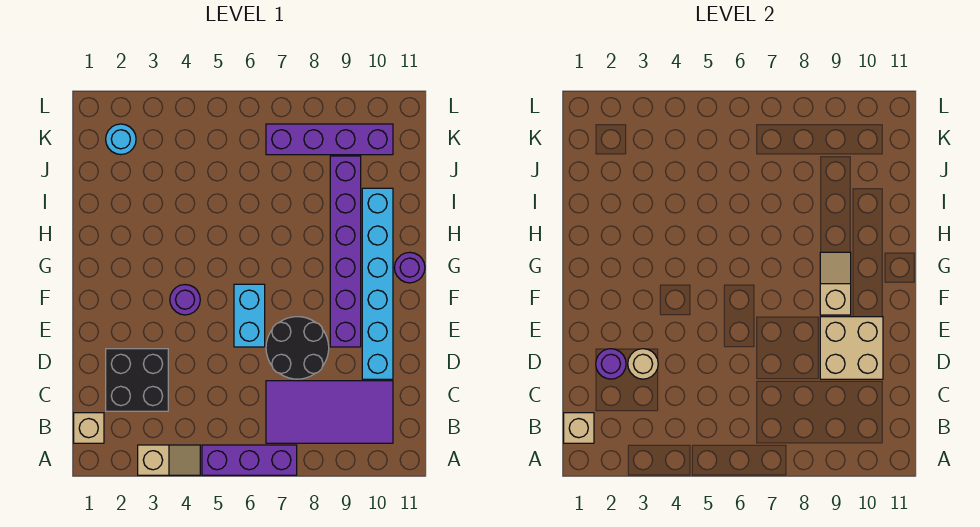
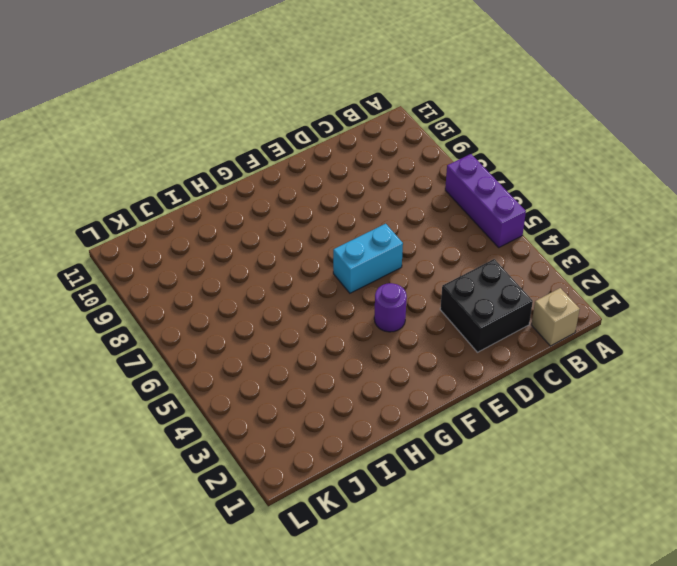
none -> tan slope A3:A4 level 1 top 3
none -> purple tile B7:C10 level 1
none -> black round brick D7:E8 level 1

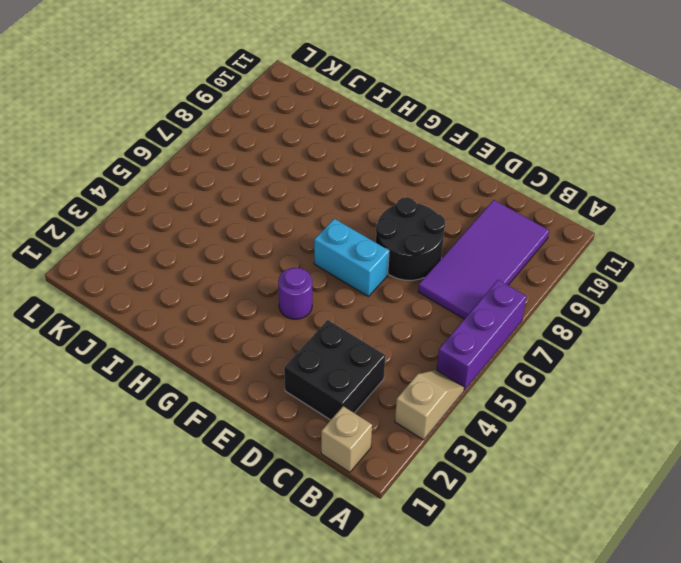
none -> cyan brick D10:I10 level 1
none -> purple brick E9:J9 level 1
none -> purple round brick G11 level 1

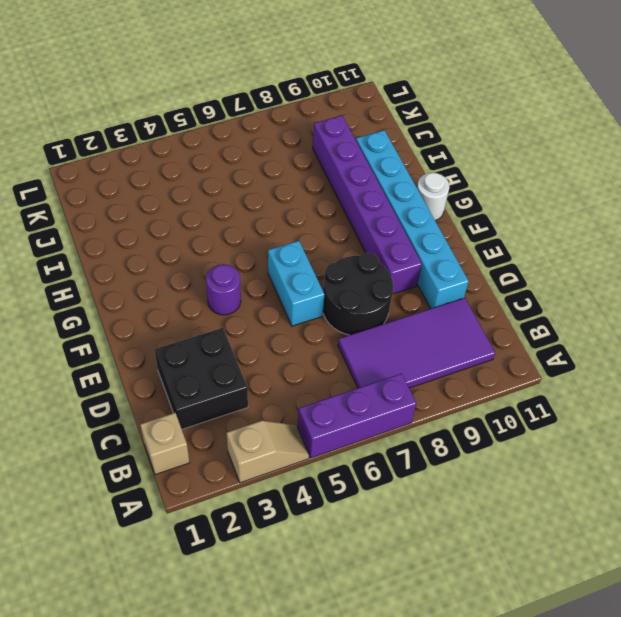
white round brick G11 level 1 -> purple round brick G11 level 1
none -> cyan round brick K2 level 1
none -> purple brick K7:K10 level 1
none -> tan brick B1 level 2

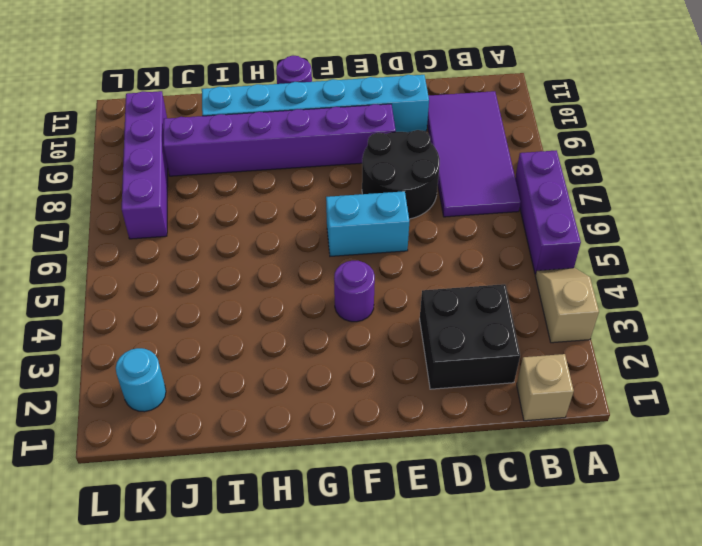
none -> tan brick B1 level 2
none -> purple round brick D2 level 2
none -> tan round brick D3 level 2

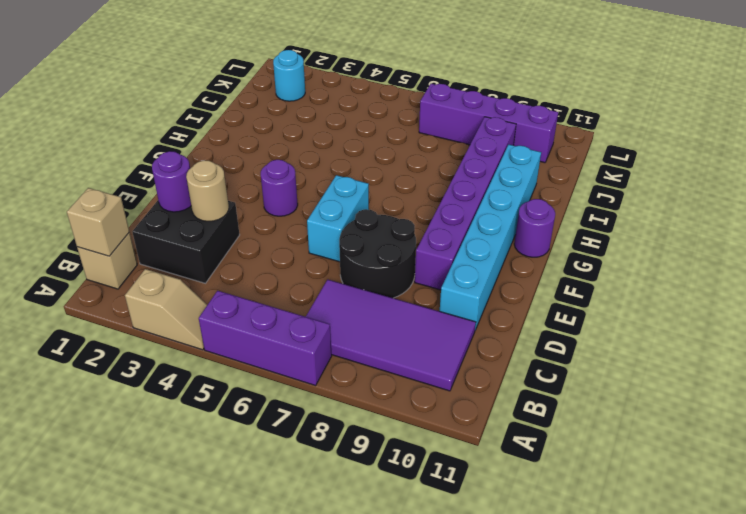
none -> tan brick D9:E10 level 2
none -> tan slope F9:G9 level 2 top F

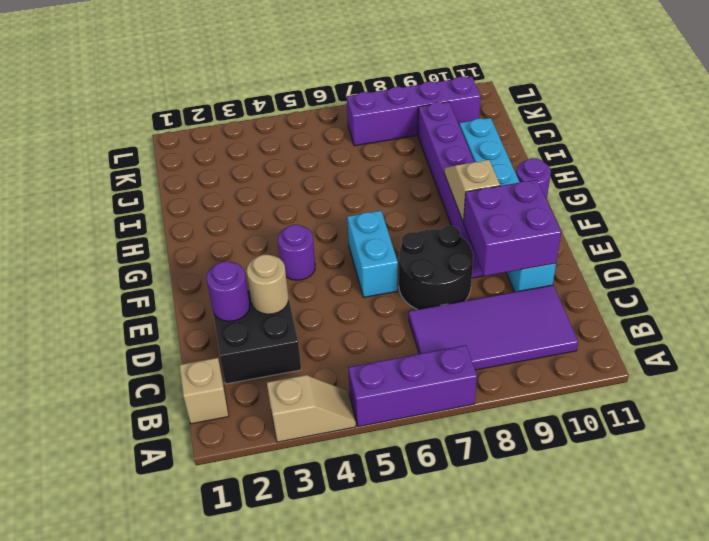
purple brick D9:E10 level 2 -> tan brick D9:E10 level 2
none -> cyan round brick K2 level 1
none -> tan brick B1 level 2

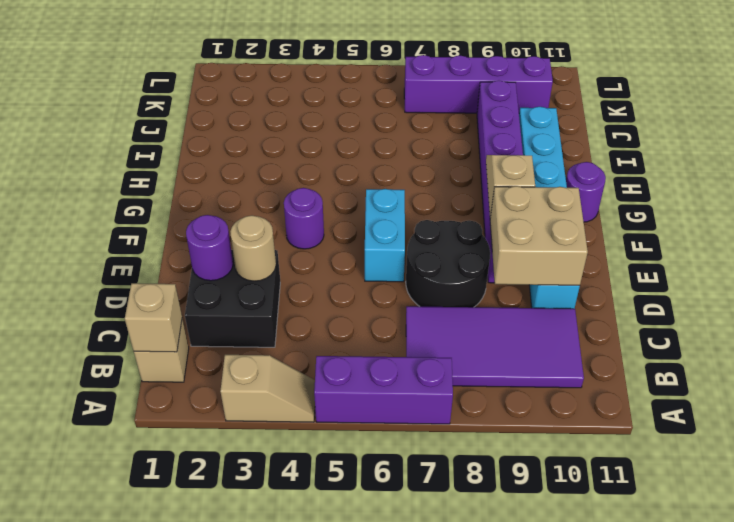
none -> cyan round brick K2 level 1

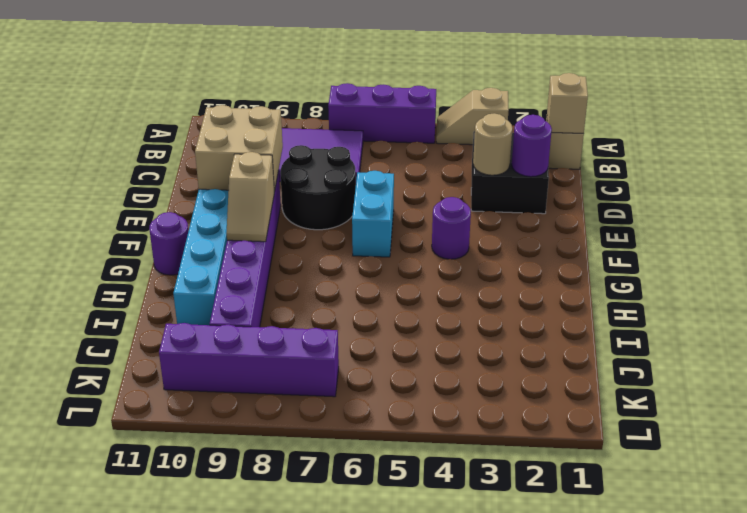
none -> cyan round brick K2 level 1

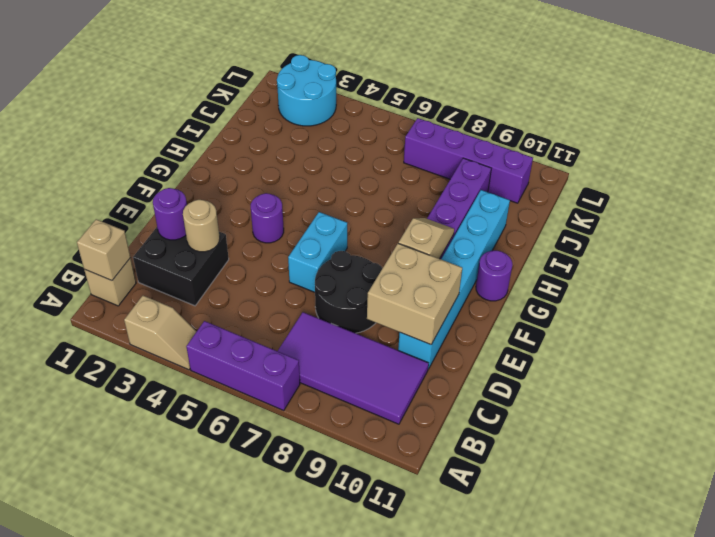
cyan round brick K2:L3 level 1 -> cyan round brick K2 level 1

